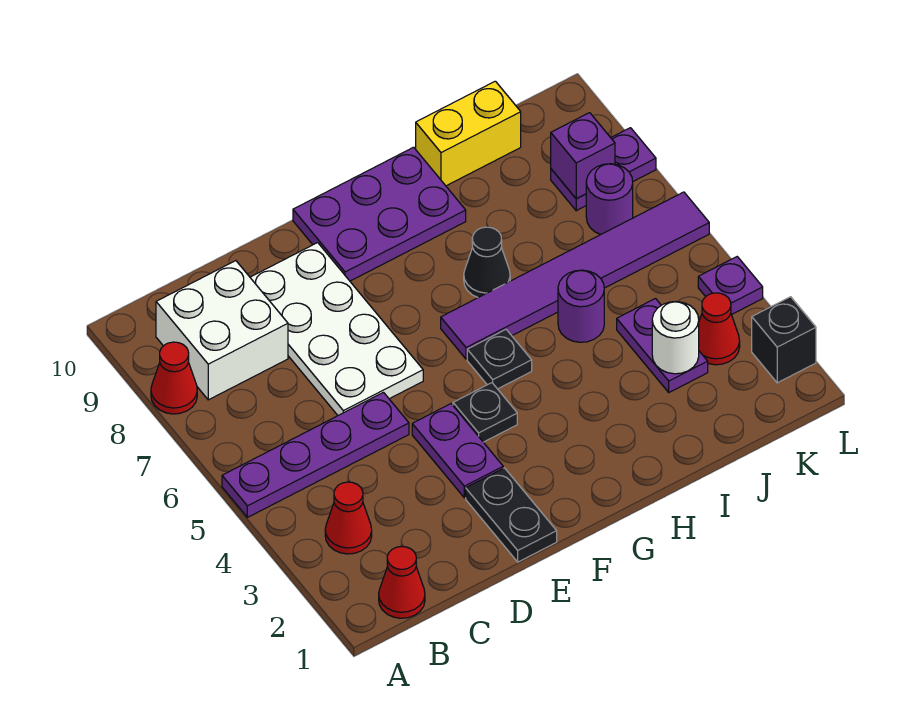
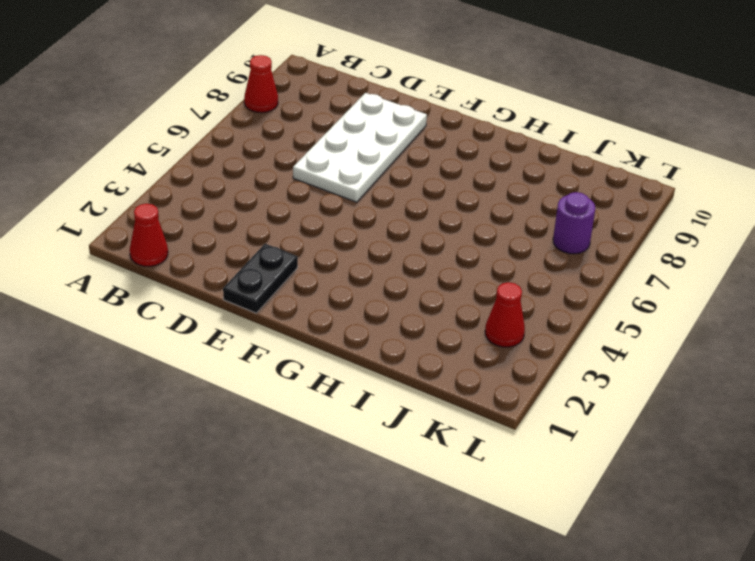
none -> purple plate A5:D5 level 1
none -> red cone B3 level 1
none -> white brick B8:C9 level 1

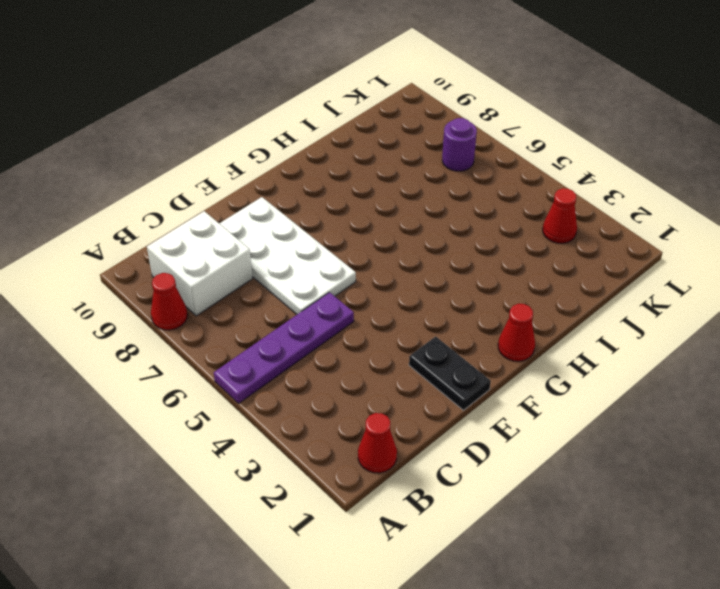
red cone G1 level 1 -> red cone B3 level 1
none -> purple plate E3:E4 level 1
none -> black plate F4 level 1
none -> purple plate F9:H10 level 1

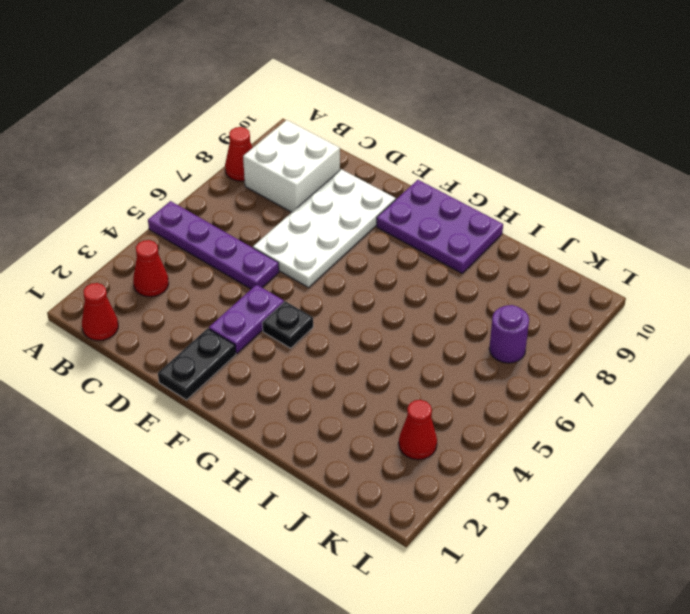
none -> black plate G5 level 1
none -> purple tile G6:L6 level 1
none -> black cone H7 level 1

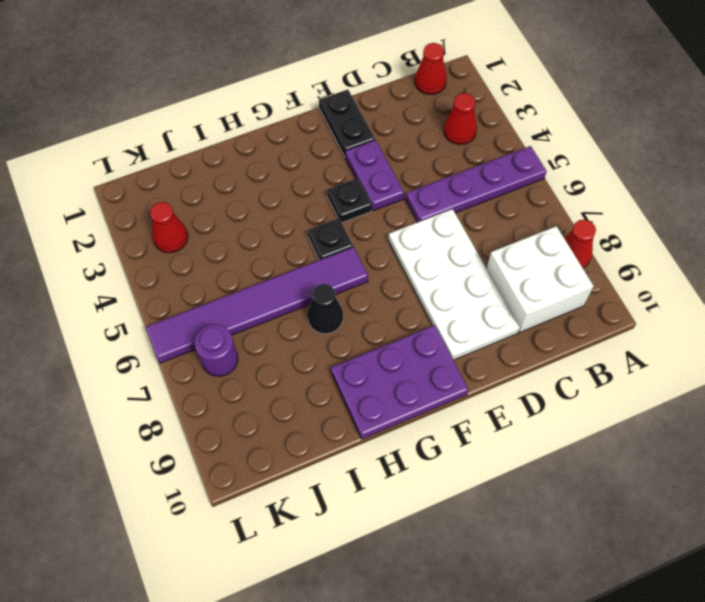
none -> purple round brick I5 level 1
none -> yellow brick I10:J10 level 1
none -> purple plate J3:J4 level 1

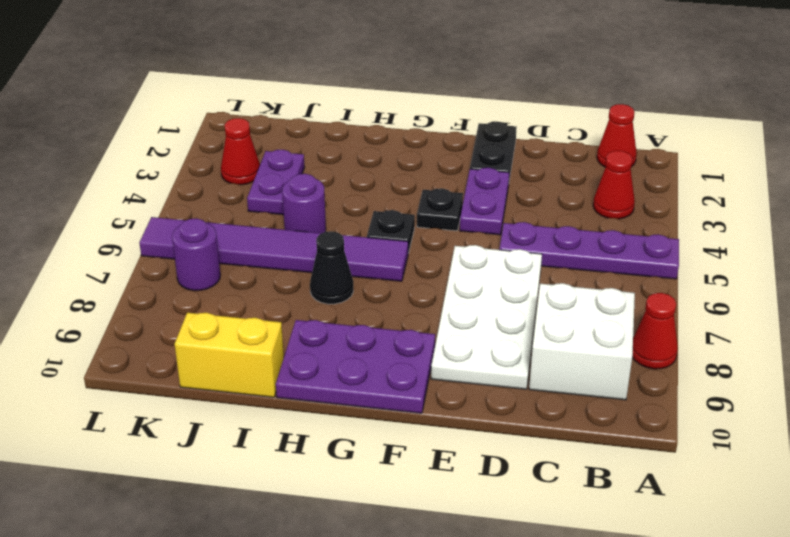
none -> purple plate K8:L8 level 1
none -> black brick L2 level 1
none -> purple plate L4 level 1

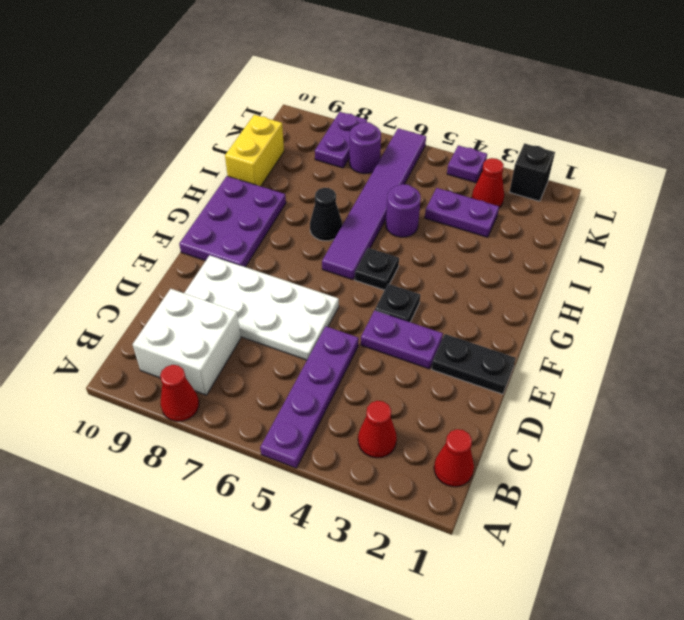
none -> white round brick J3 level 2
none -> purple brick K8 level 2

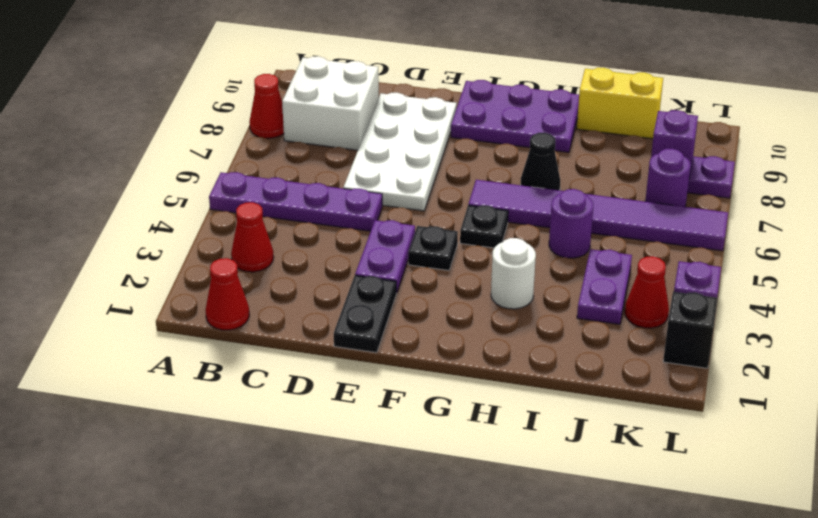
white round brick H3 level 1 -> white round brick J3 level 2

